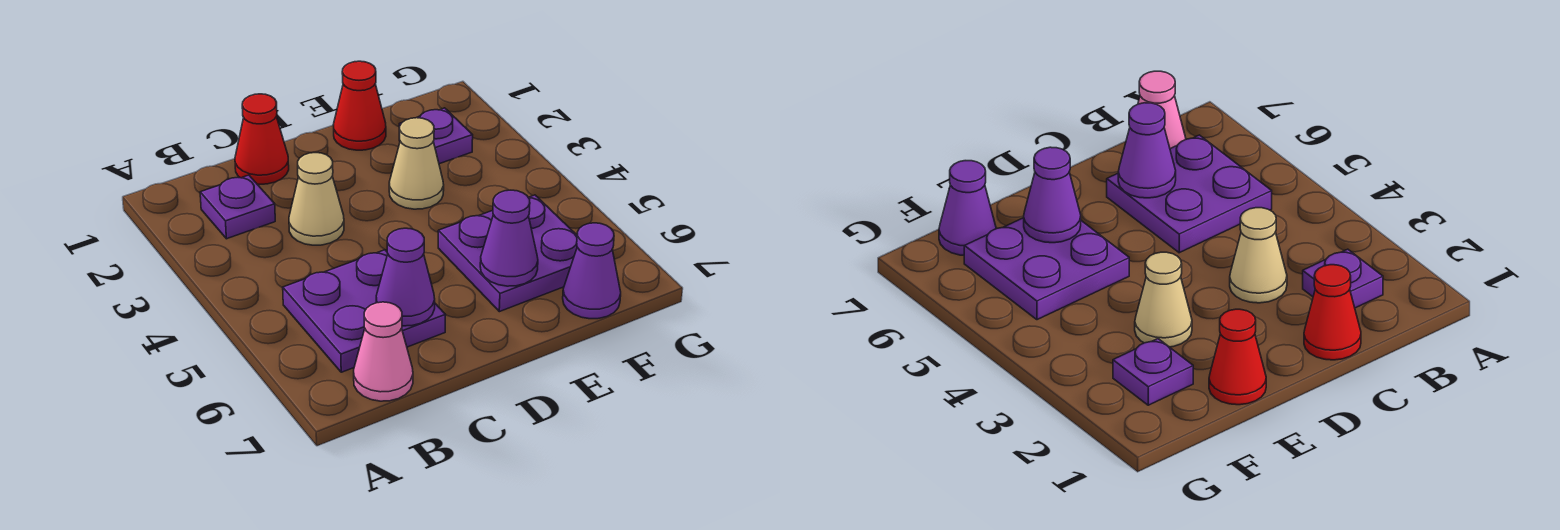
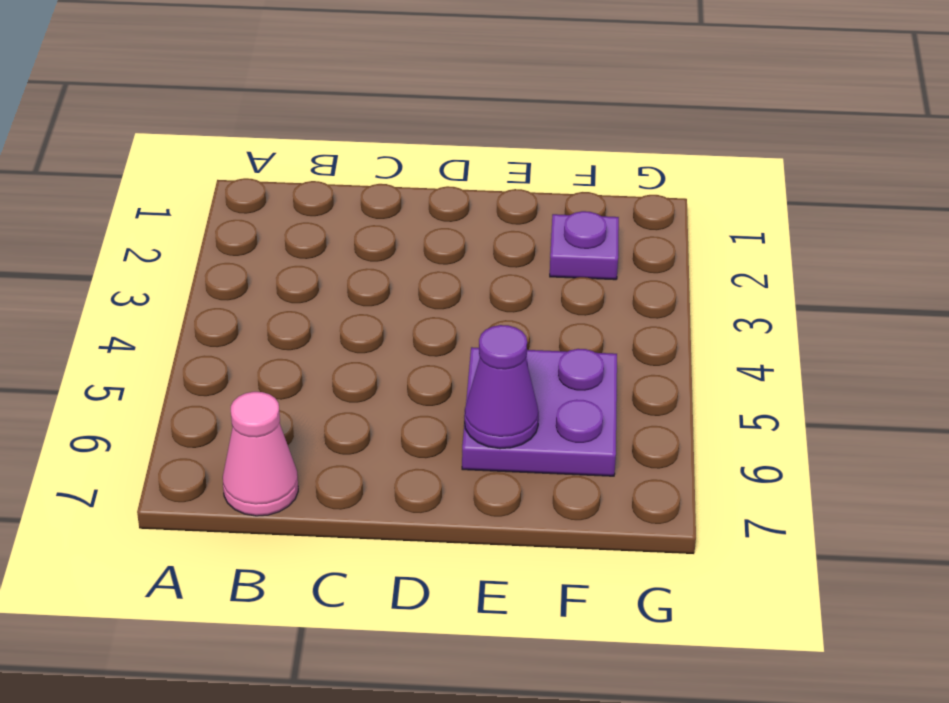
none -> purple plate B2 level 1
none -> purple plate B5:C6 level 1
none -> red cone C1 level 1

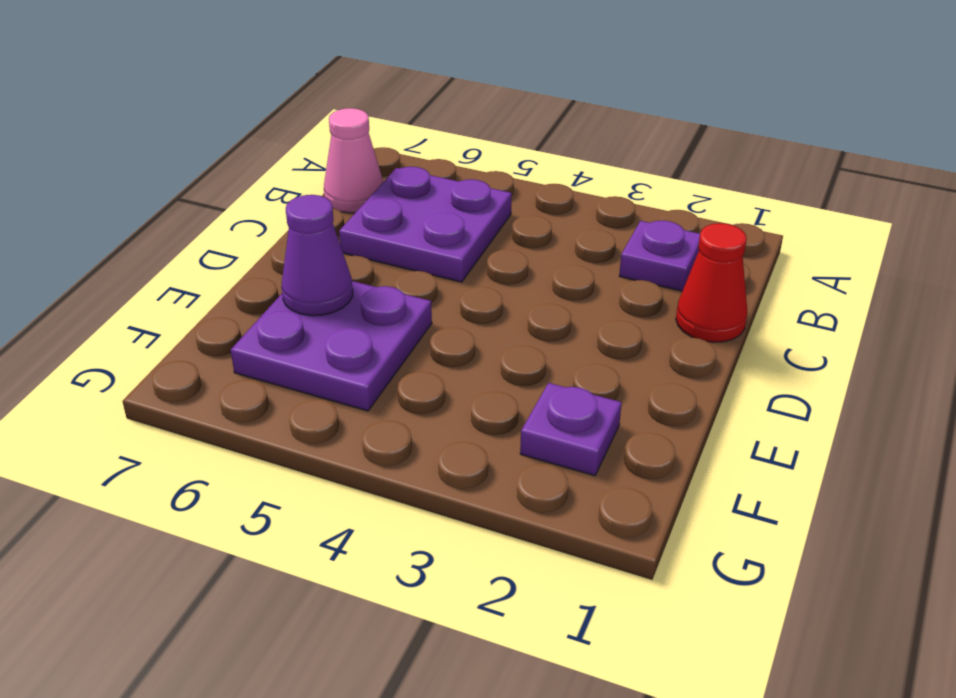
none -> tan cone C3 level 1
none -> red cone E1 level 1
none -> tan cone E3 level 1

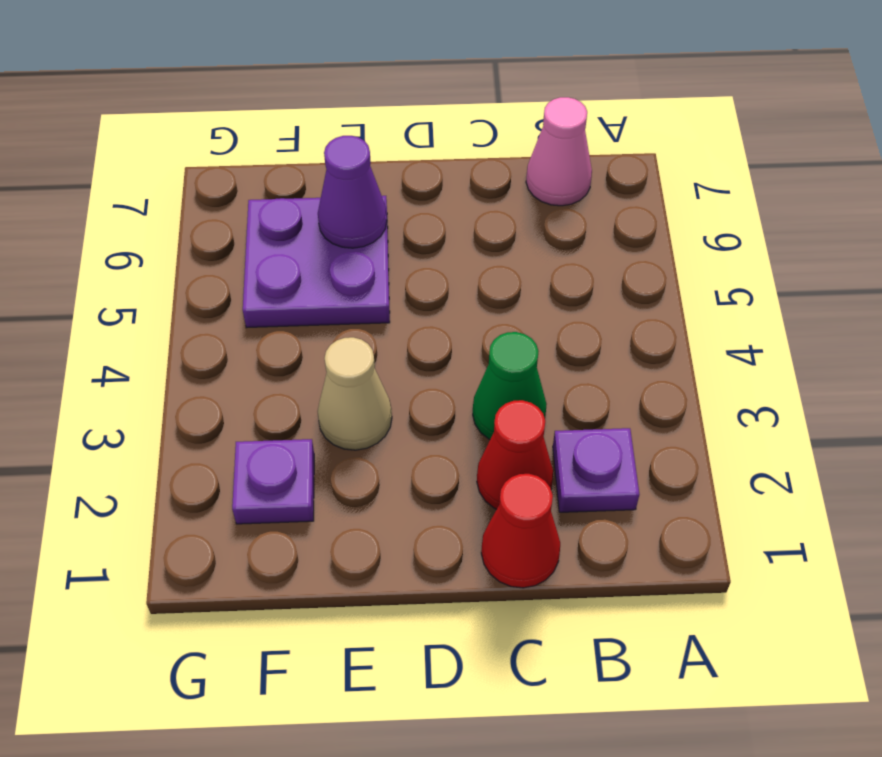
red cone C2 level 1 -> red cone E1 level 1
green cone C3 level 1 -> tan cone C3 level 1
none -> purple plate B5:C6 level 1
none -> purple cone F7 level 1
none -> purple cone C6 level 2

